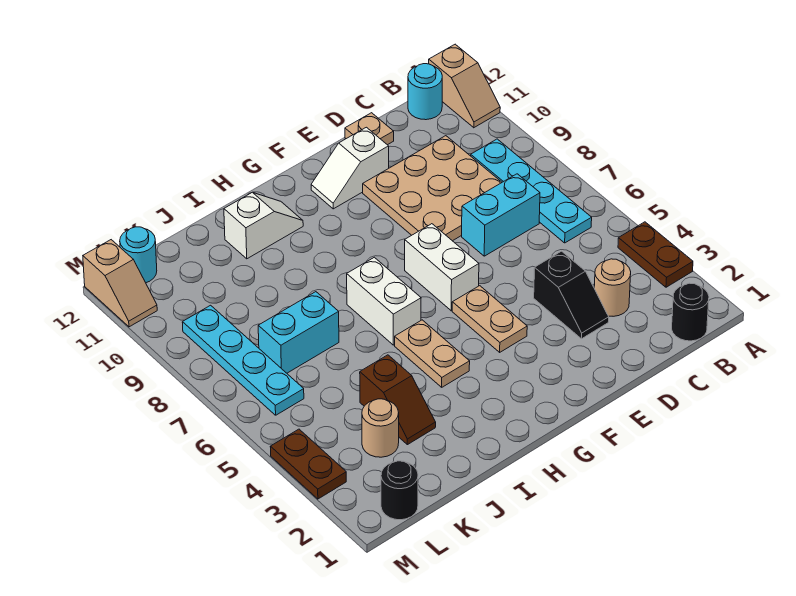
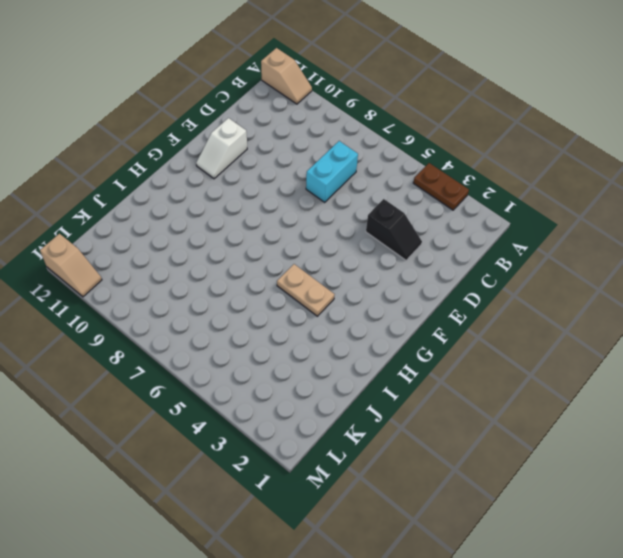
none -> black round brick B1 level 1
none -> cyan plate B6:B9 level 1
none -> cyan round brick B12 level 1

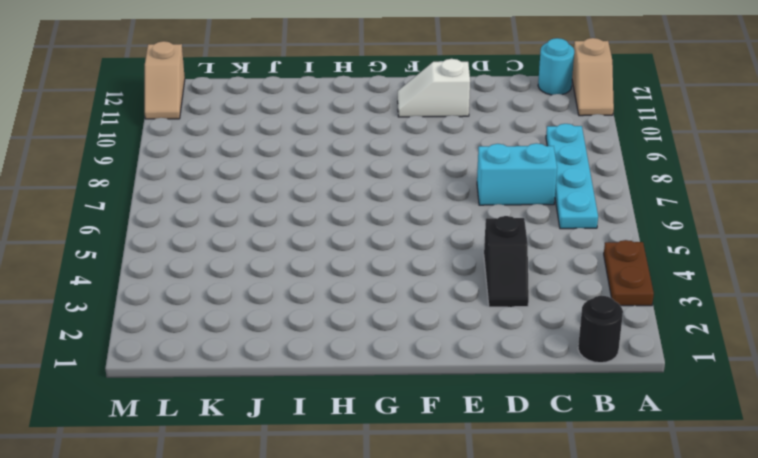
none -> tan round brick C3 level 1
none -> tan plate C8:E10 level 1
none -> tan plate D12 level 1

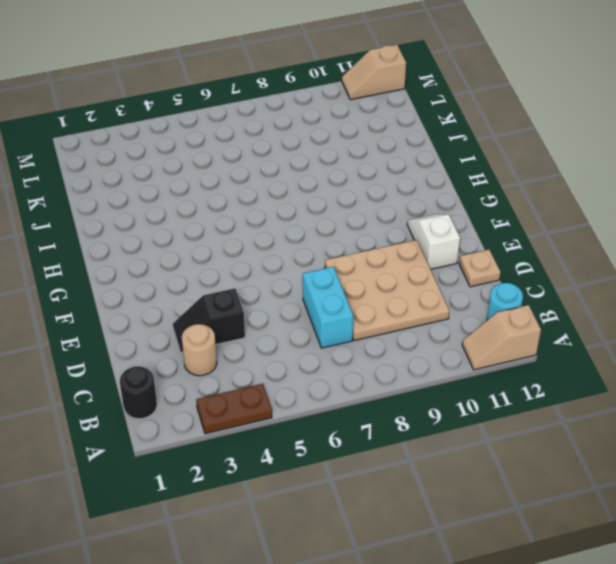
none -> cyan plate B6:B9 level 1
none -> tan plate F4:F5 level 1
none -> white brick F6:F7 level 1

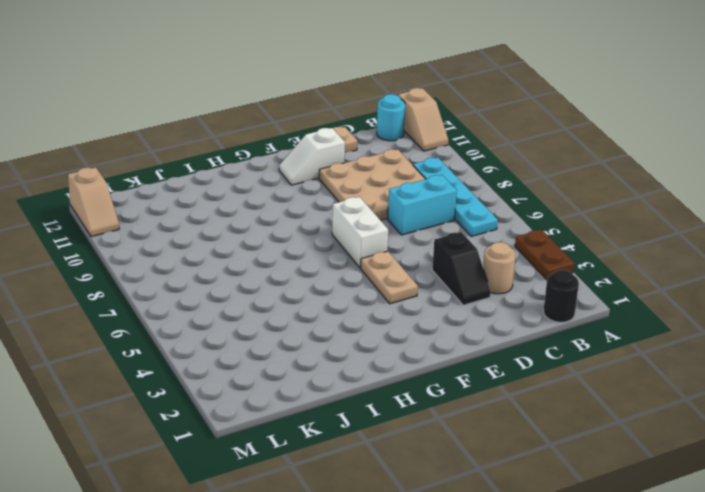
none -> tan plate H4:H5 level 1
none -> white brick H6:H7 level 1
none -> white slope H11:I11 level 1 top I

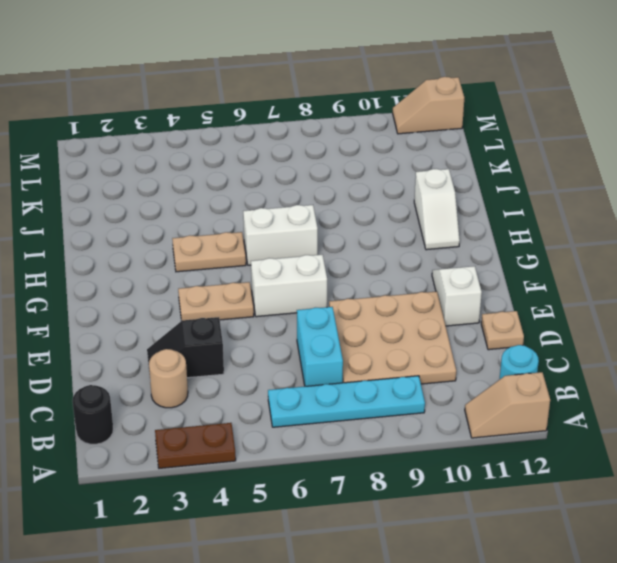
none -> brown slope J3:J4 level 1 top 4
none -> cyan brick J7:K7 level 1
none -> tan round brick K3 level 1

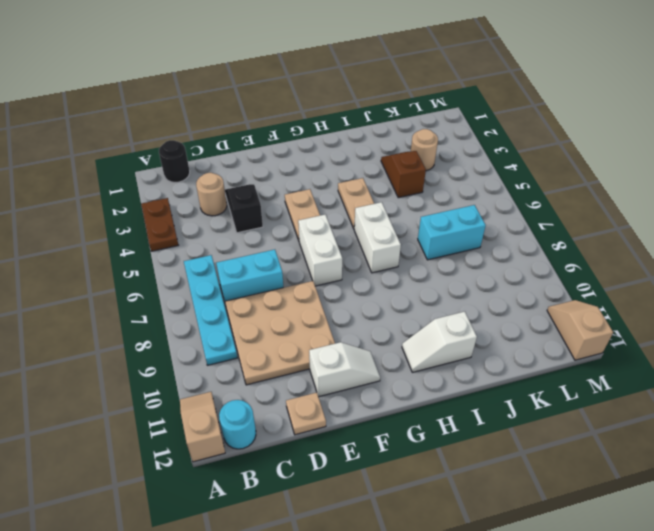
none -> black round brick L1 level 1
none -> cyan plate L6:L9 level 1
none -> cyan round brick L12 level 1

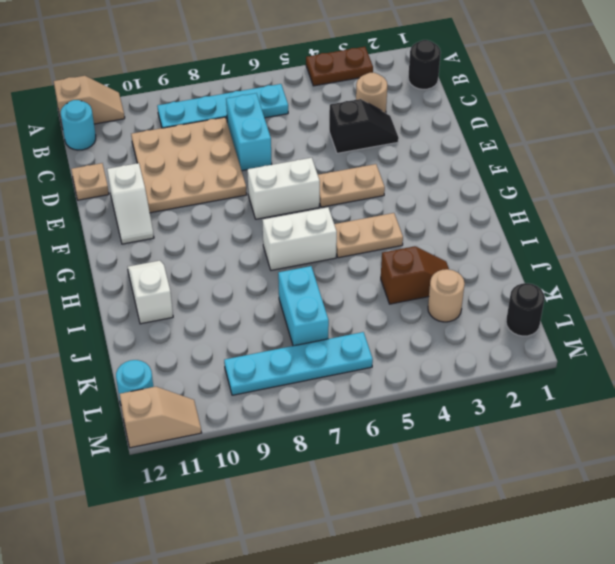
none -> brown plate M3:M4 level 1

